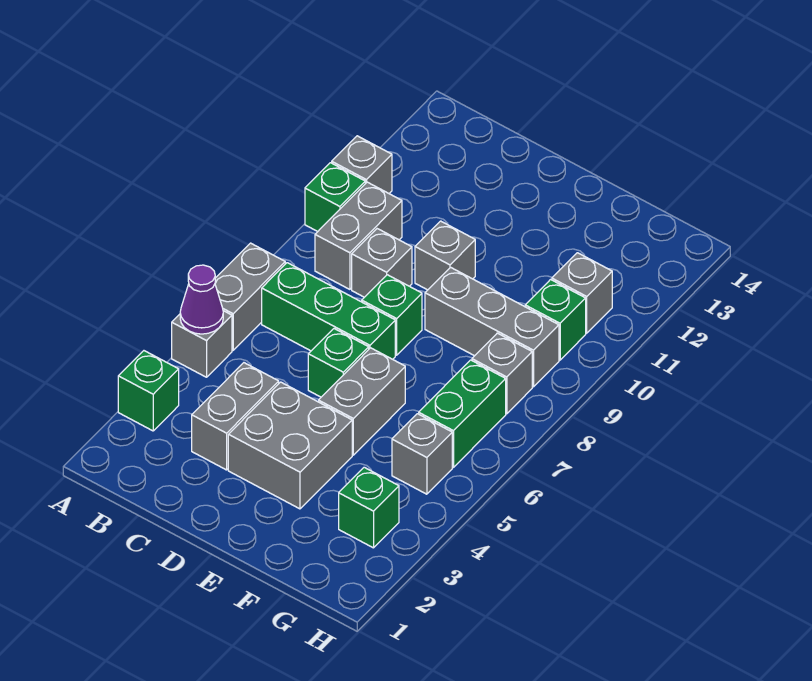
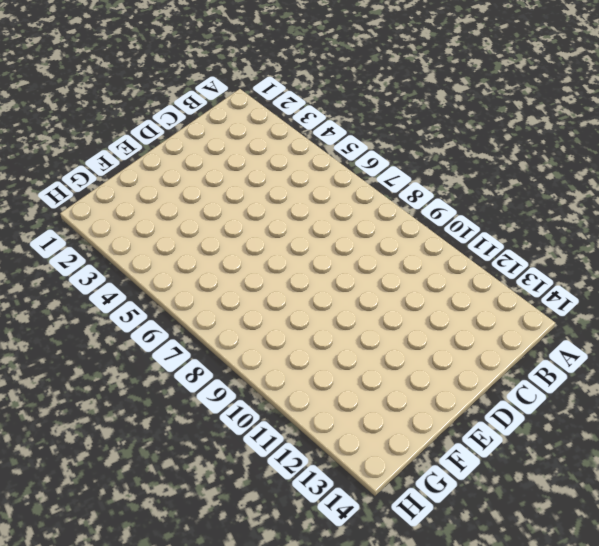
none -> green brick A3 level 1
none -> grey brick A5 level 1
none -> grey brick A6:A7 level 1

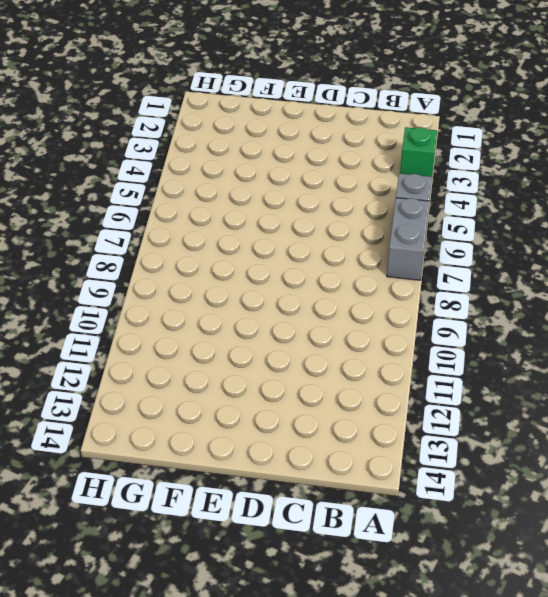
none -> green brick A10 level 1
none -> grey brick A11 level 1
none -> green brick B7:D7 level 1

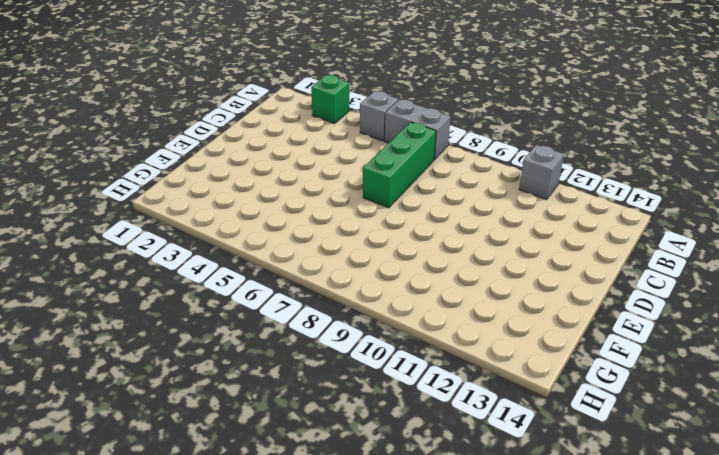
none -> green brick A10 level 1
none -> grey brick B9:B10 level 1
none -> grey brick C3:C4 level 1

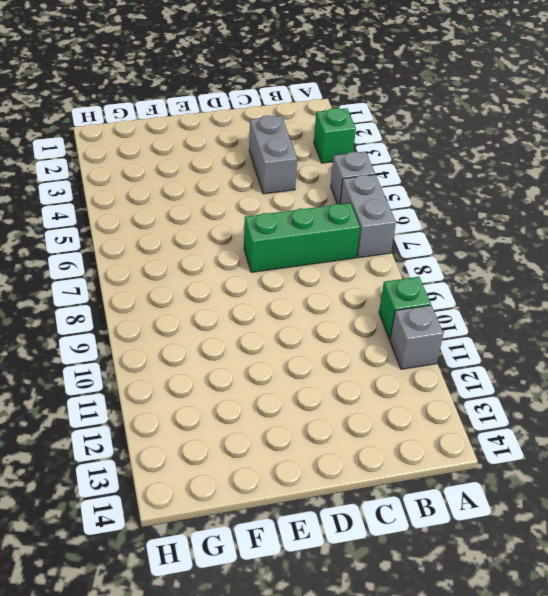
none -> grey brick B9:B10 level 1
none -> grey brick C9 level 1
none -> grey brick D3:E4 level 1

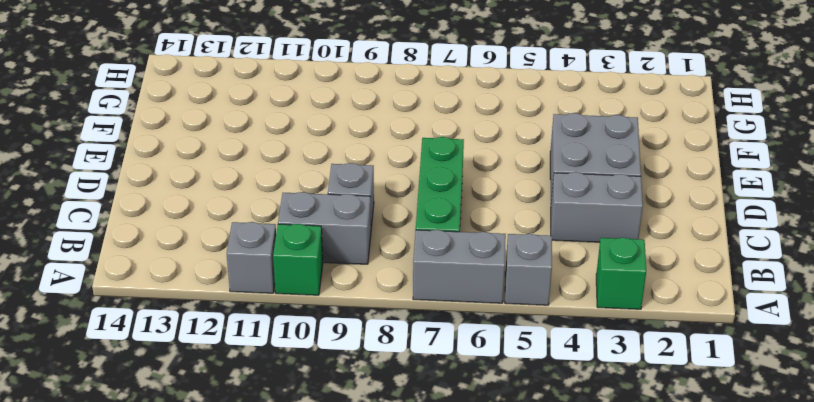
none -> green brick D6 level 1
none -> green brick D8 level 1
none -> grey brick D10 level 1

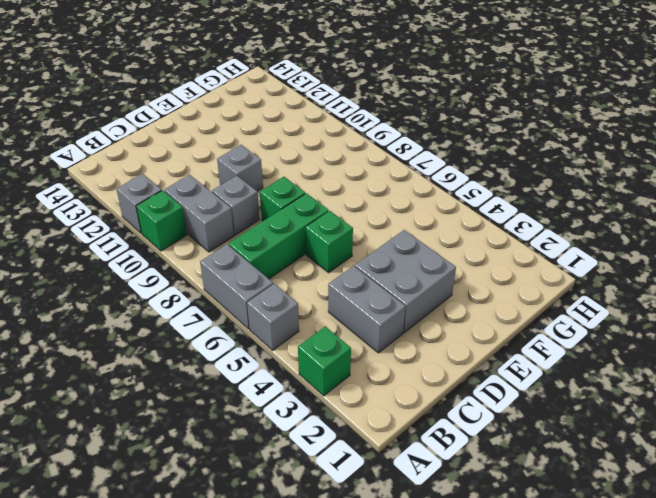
none -> grey brick E5:E6 level 1
none -> grey brick E9:G9 level 1
none -> green brick G3 level 1

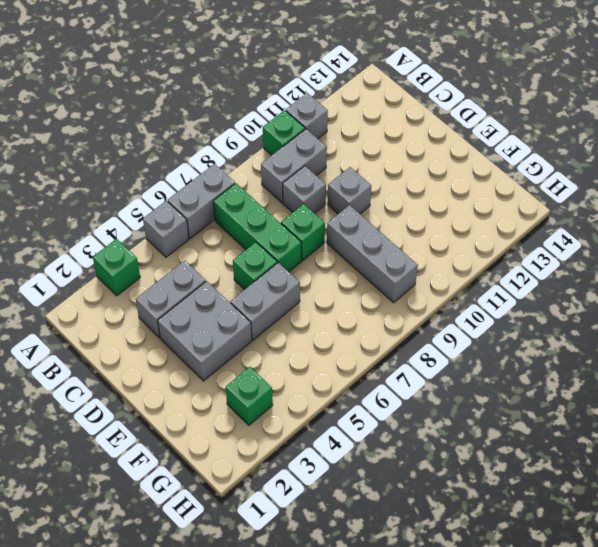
none -> grey brick G5 level 1
none -> green brick G6:G7 level 1
none -> grey brick G8 level 1

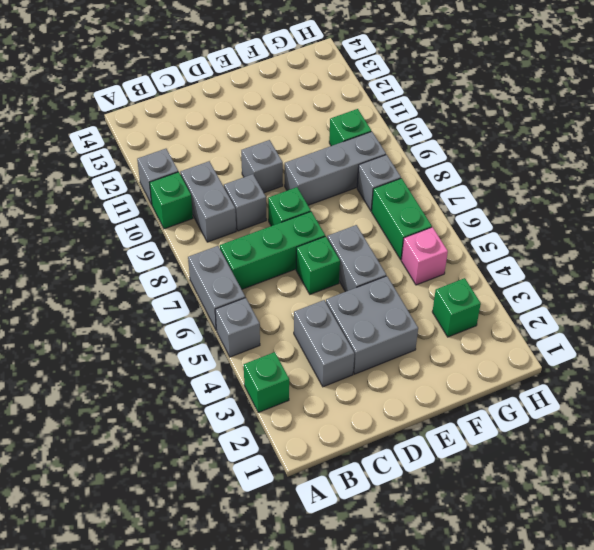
pink brick G5 level 1 -> grey brick G5 level 1
none -> grey brick G11 level 1
none -> purple cone A5 level 2

